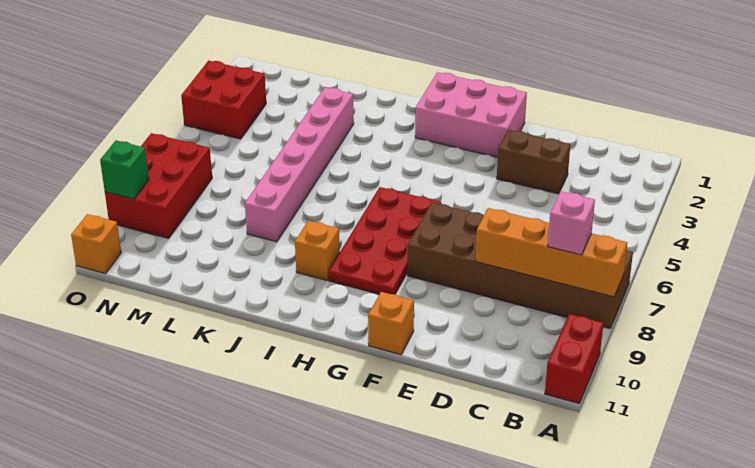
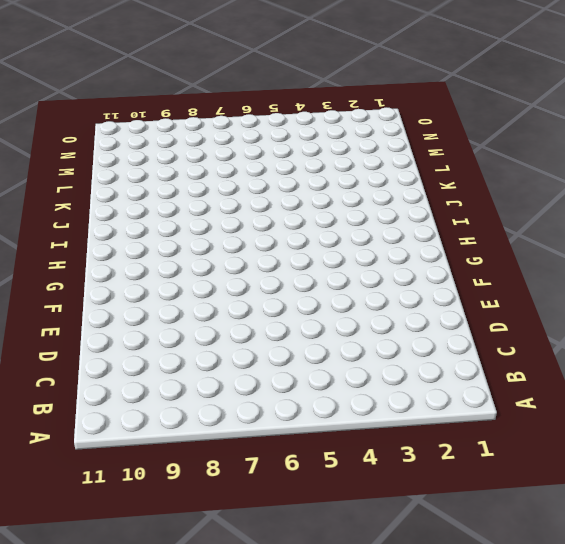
none -> brown brick A7:F8 level 1
none -> red brick A10:A11 level 1
none -> brown brick D3:E3 level 1

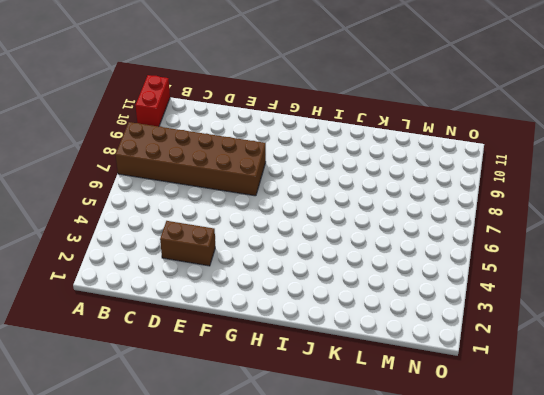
none -> pink brick F1:H2 level 1
none -> orange brick F11 level 1
none -> red plate G6:H9 level 1

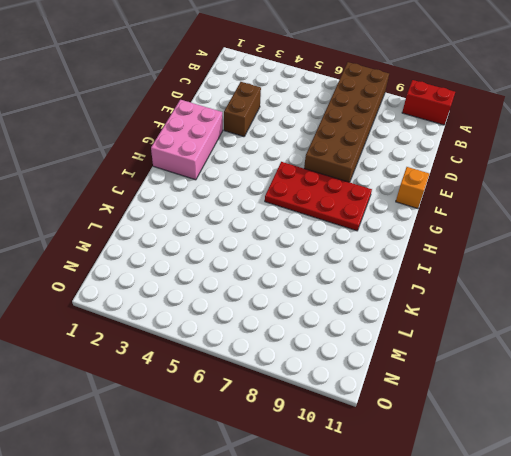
none -> orange brick I9 level 1
none -> pink brick K3:K8 level 1
none -> red brick N3:O4 level 1

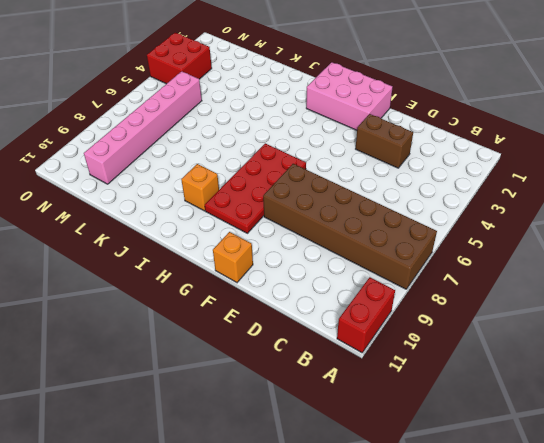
pink brick M5:M10 level 1 -> pink brick K3:K8 level 1
none -> red brick N7:O9 level 1
none -> orange brick O11 level 1
none -> orange brick A8:D8 level 2

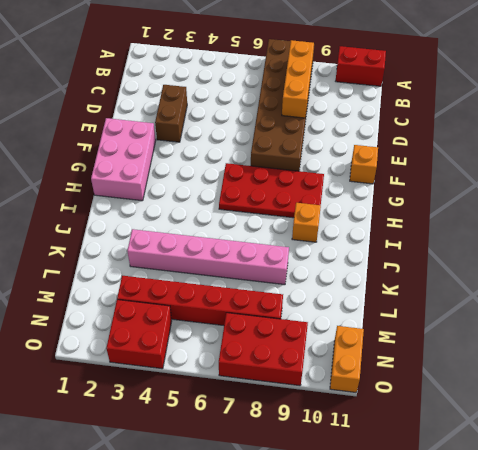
orange brick B8:D8 level 2 -> orange brick A8:D8 level 2
red brick M3:M8 level 1 -> none
orange brick N11:O11 level 1 -> orange brick O11 level 1
none -> green brick O9 level 2
none -> pink brick B8 level 3

